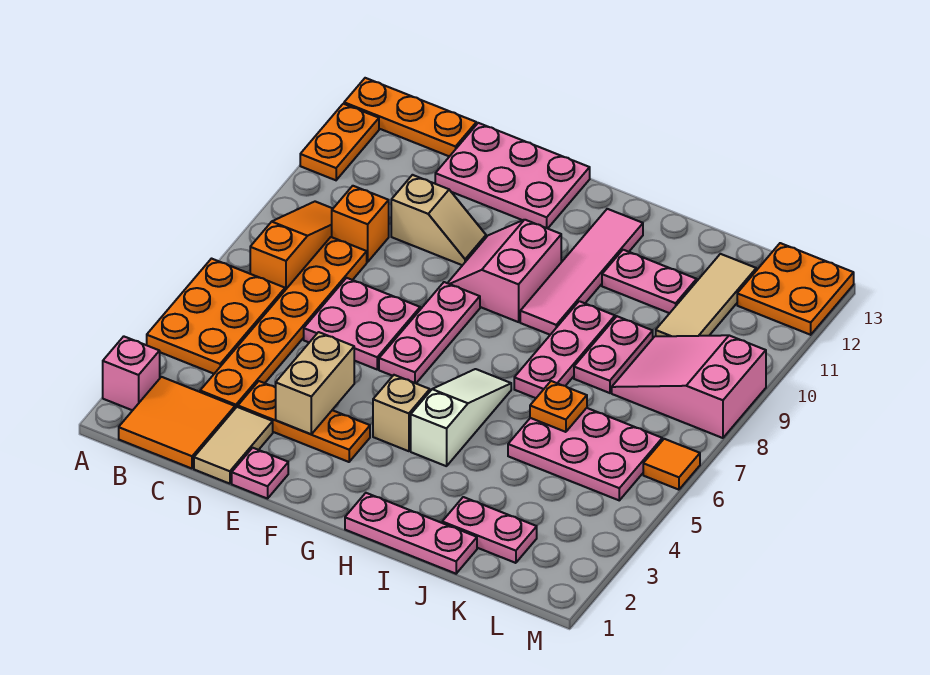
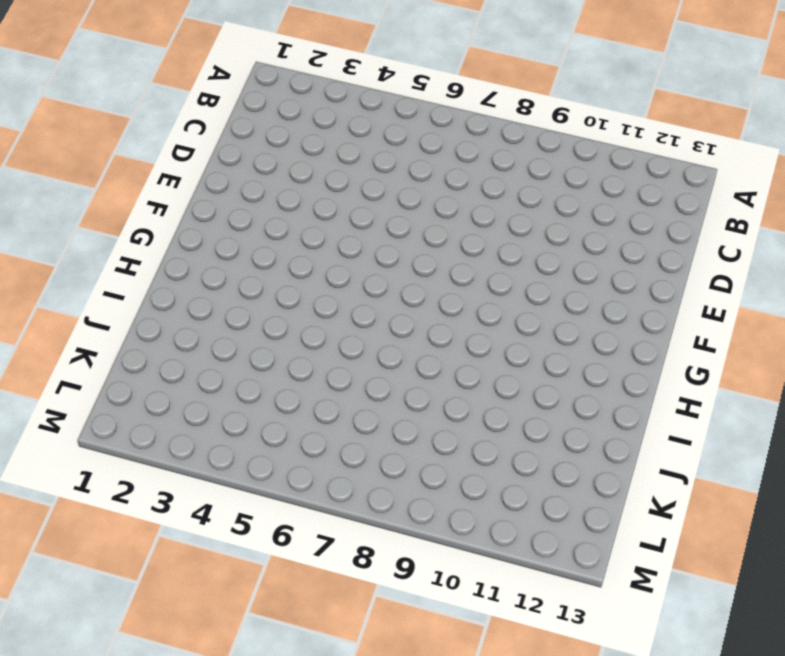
none -> pink brick A2 level 1
none -> orange plate A4:B6 level 1
none -> orange plate A11:A12 level 1
none -> orange plate A13:C13 level 1

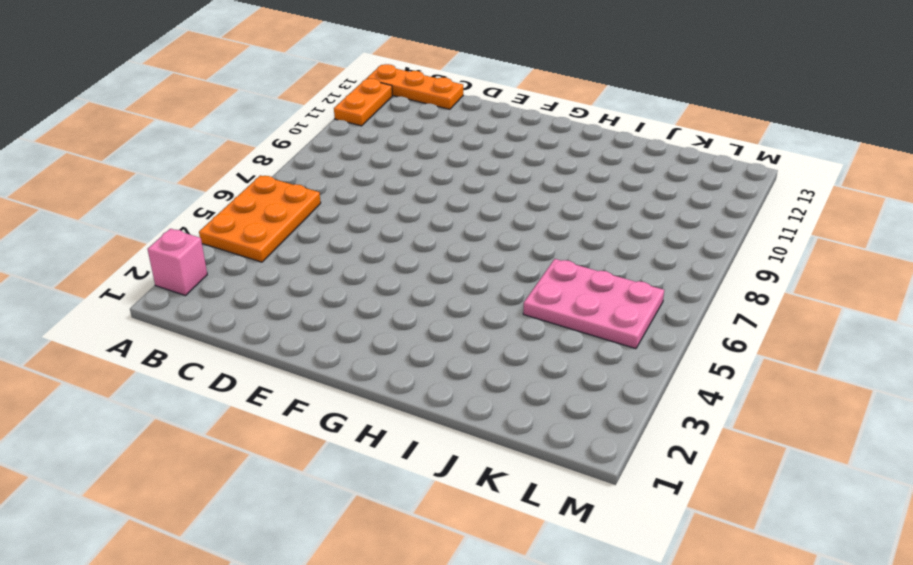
none -> orange tile B1:C2 level 1
none -> orange slope B7:B9 level 1 top 7
none -> orange plate C3:C8 level 1
none -> orange brick C9 level 1

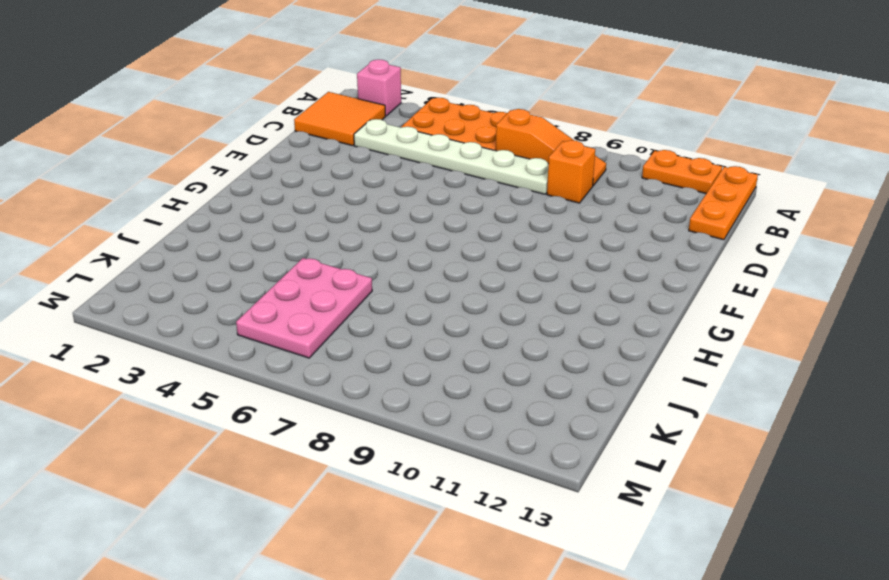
white plate C3:C8 level 1 -> orange plate C3:C8 level 1
none -> tan tile D1:D2 level 1
none -> orange plate D3:F3 level 1
none -> pink plate D6:E7 level 1
none -> tan slope D10:E10 level 1 top D

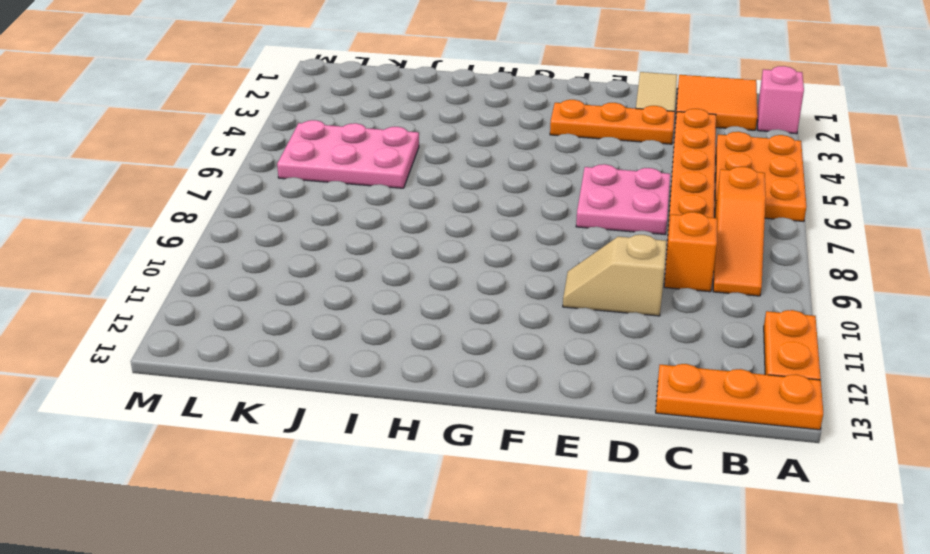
none -> pink plate D12:F13 level 1
none -> pink plate E1 level 1
none -> pink plate F6:F8 level 1
none -> pink slope F9:G10 level 1 top G

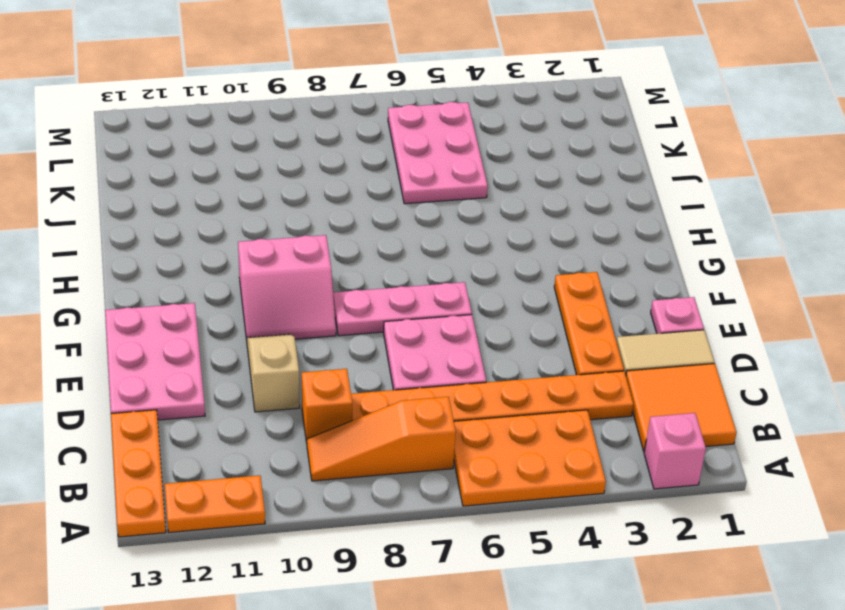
none -> tan brick G4 level 1
none -> pink plate H1:J1 level 1
none -> white slope H4:H6 level 1 top 4
none -> pink tile H9:H12 level 1

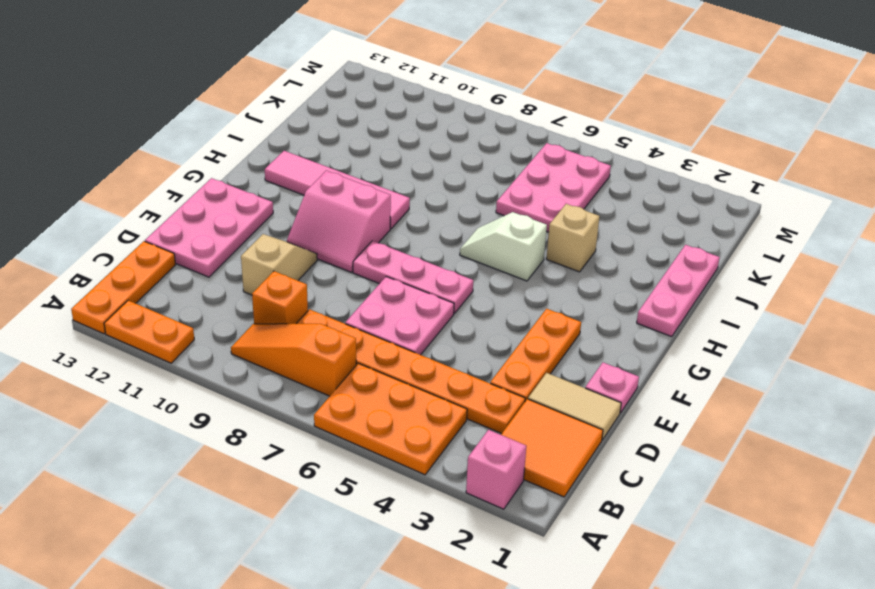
white slope H5:H6 level 1 top 5 -> white slope H4:H6 level 1 top 4
tan brick I4 level 1 -> tan brick G4 level 1
none -> pink plate I7:I9 level 1
none -> pink plate I11:J11 level 1
none -> pink plate J2:K2 level 1
none -> pink plate J8:J9 level 1

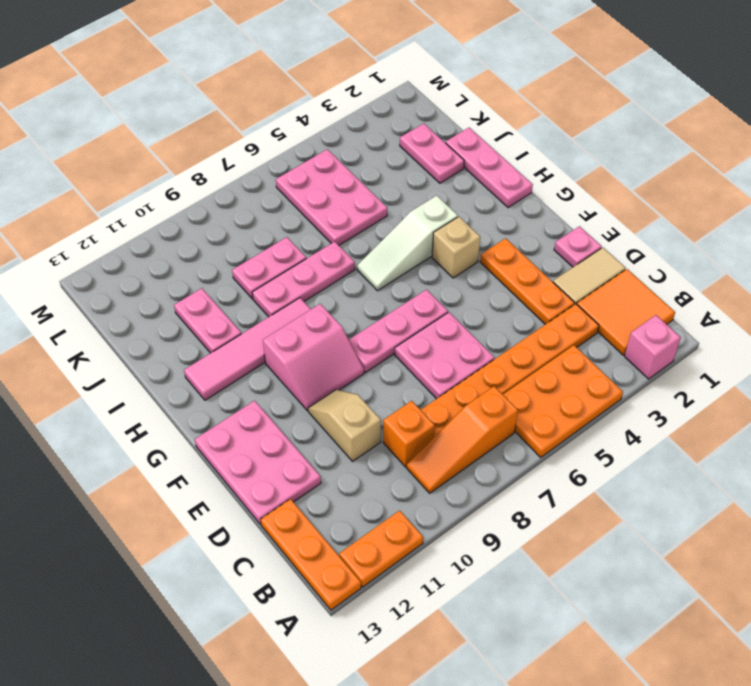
none -> pink slope K8:M9 level 1 top M
none -> tan tile K10:K12 level 1
none -> orange plate L12:M13 level 1
none -> orange tile M6 level 1

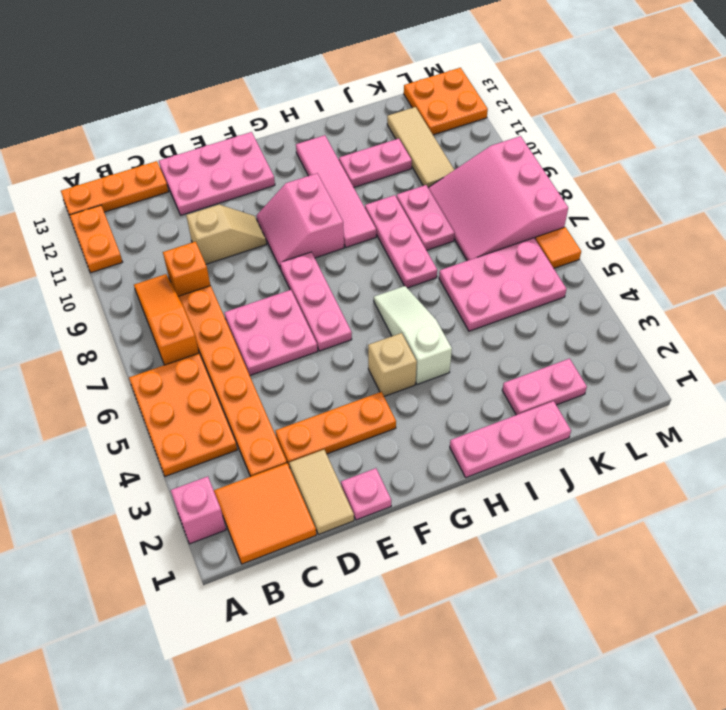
pink slope K7:M9 level 1 top M -> pink slope K8:M9 level 1 top M
none -> tan brick E3:E4 level 2
none -> orange plate J6 level 2

